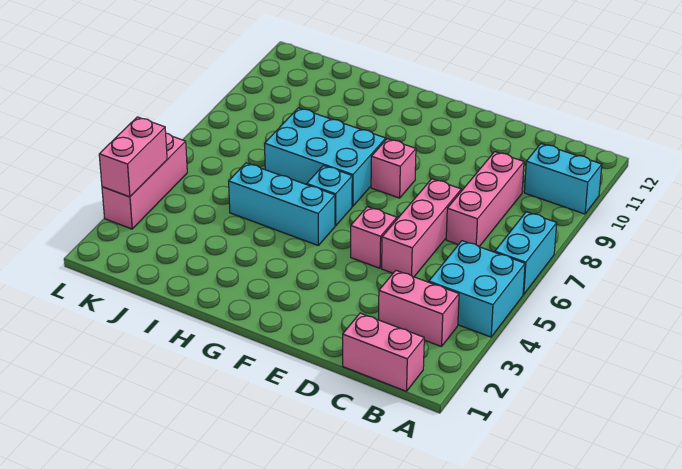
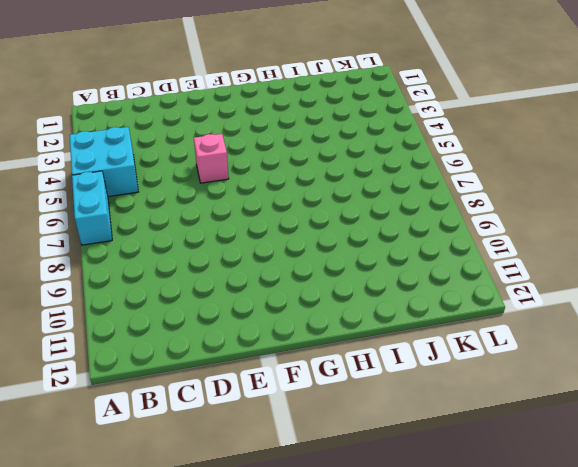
none -> cyan brick A10:B10 level 1
none -> pink brick B1:C1 level 1
none -> pink brick B3:C3 level 1

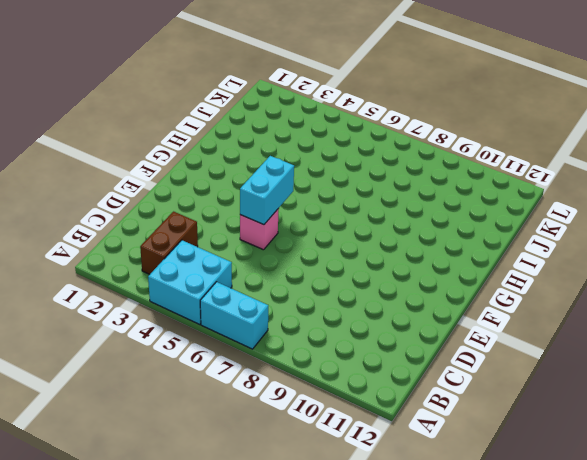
brown brick B3:C3 level 1 -> pink brick B3:C3 level 1
cyan brick E5:F5 level 2 -> cyan brick A10:B10 level 1
none -> pink brick B1:C1 level 1
none -> pink brick C7:C9 level 1
none -> pink brick D5:D7 level 1

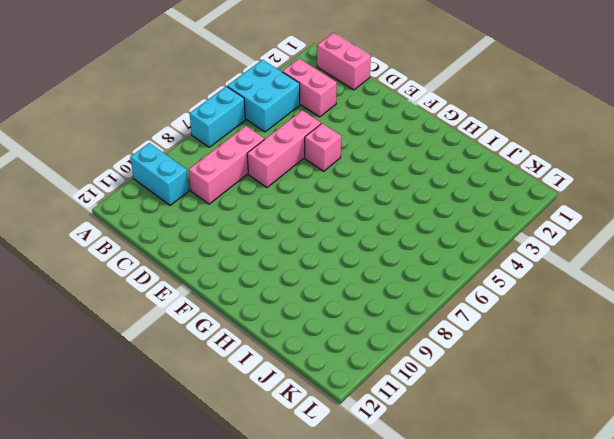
none -> pink brick F8 level 1
none -> cyan brick G5:I5 level 1
none -> cyan brick G6 level 1

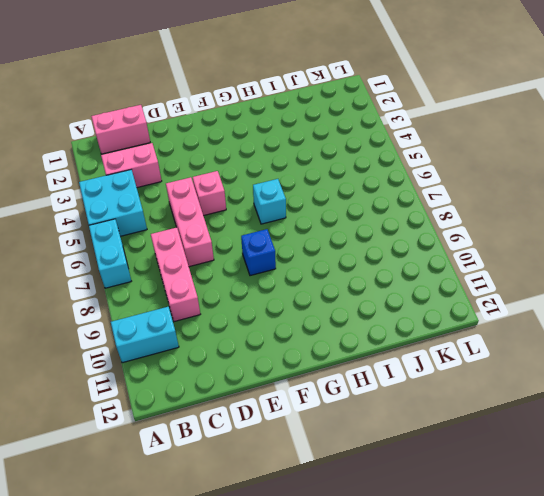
blue brick F8 level 1 -> pink brick F8 level 1
none -> cyan brick G5:I5 level 1
none -> cyan brick G7:I8 level 1
none -> pink brick L3:L5 level 1

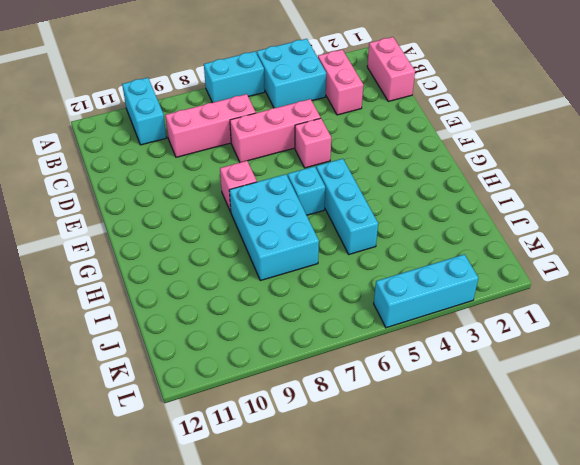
cyan brick L3:L5 level 1 -> pink brick L3:L5 level 1
none -> pink brick L3:L4 level 2

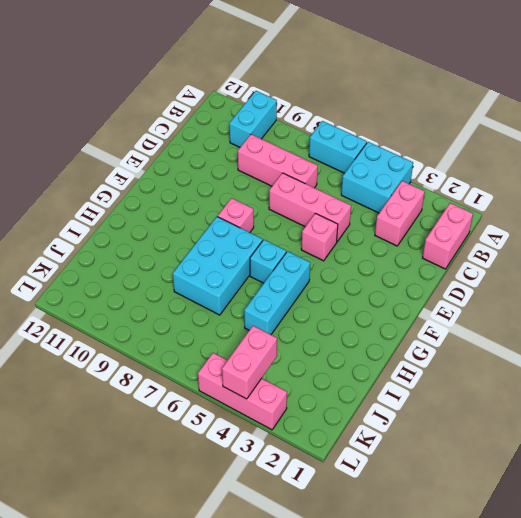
pink brick K4:L4 level 2 -> pink brick L3:L4 level 2

